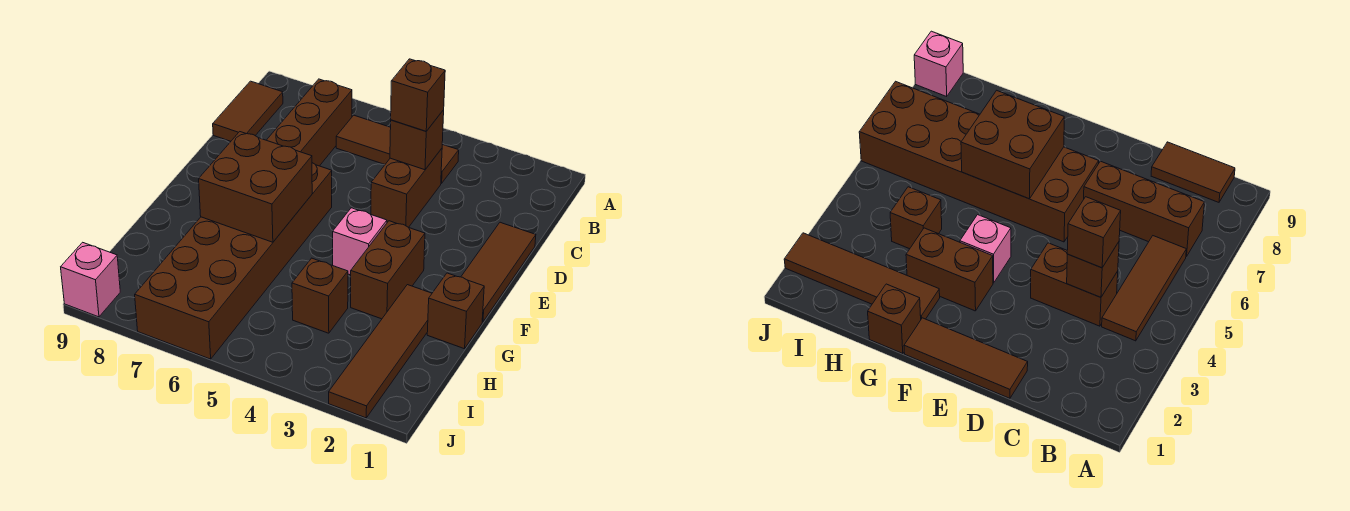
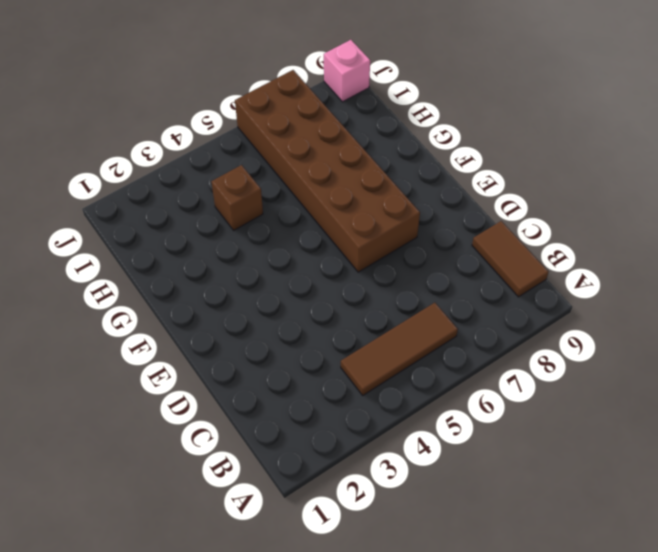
none -> brown brick B7:D7 level 1
none -> brown brick C4:D4 level 1
none -> brown tile D1:F1 level 1

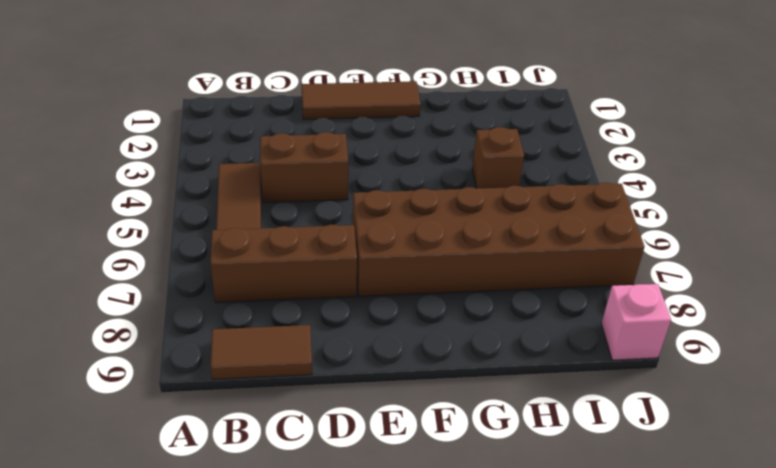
none -> brown brick F3:G3 level 1
none -> pink brick F4 level 1
none -> brown brick G1 level 1

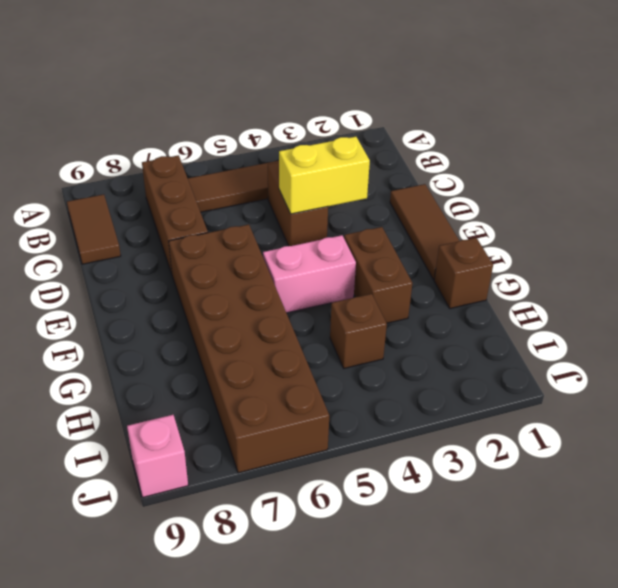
yellow brick D3:D4 level 2 -> none
pink brick F4:F5 level 1 -> pink brick F4 level 1
none -> brown tile G2:J2 level 1
none -> brown brick C4 level 2
none -> brown brick F6:G7 level 2

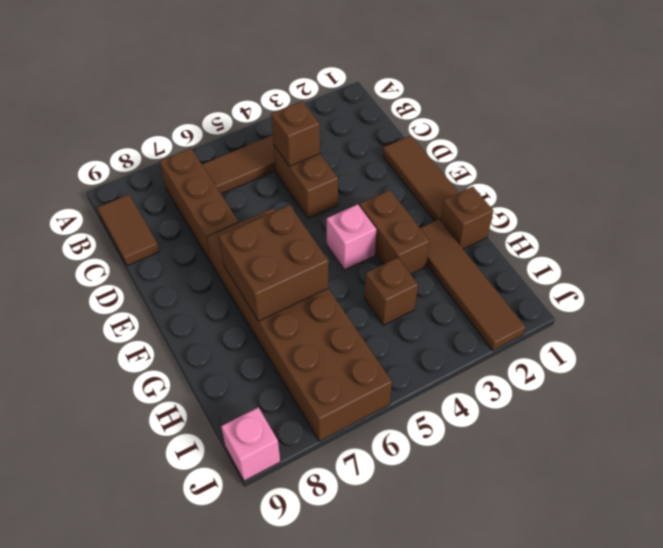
none -> brown brick C4 level 3

